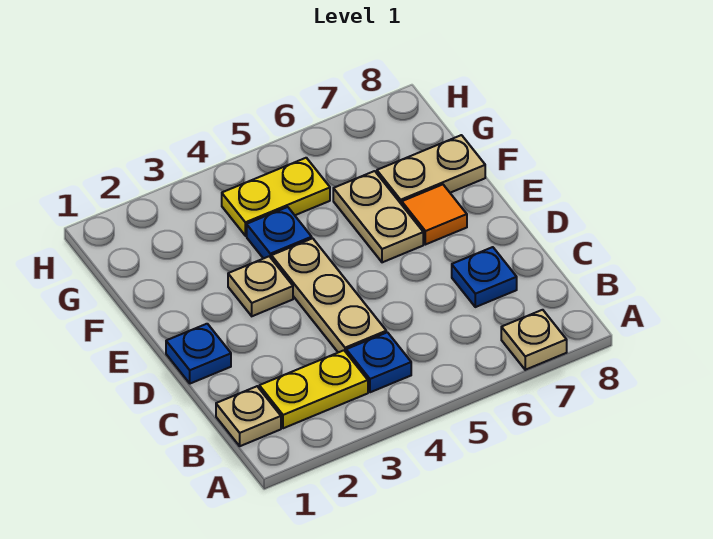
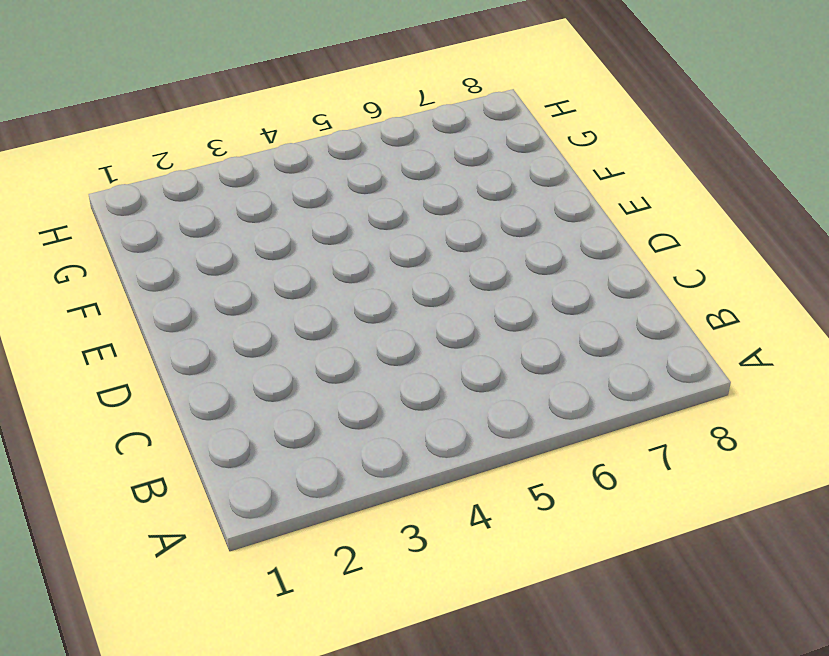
none -> tan plate A7 level 1
none -> tan plate B1 level 1
none -> yellow plate B2:B3 level 1

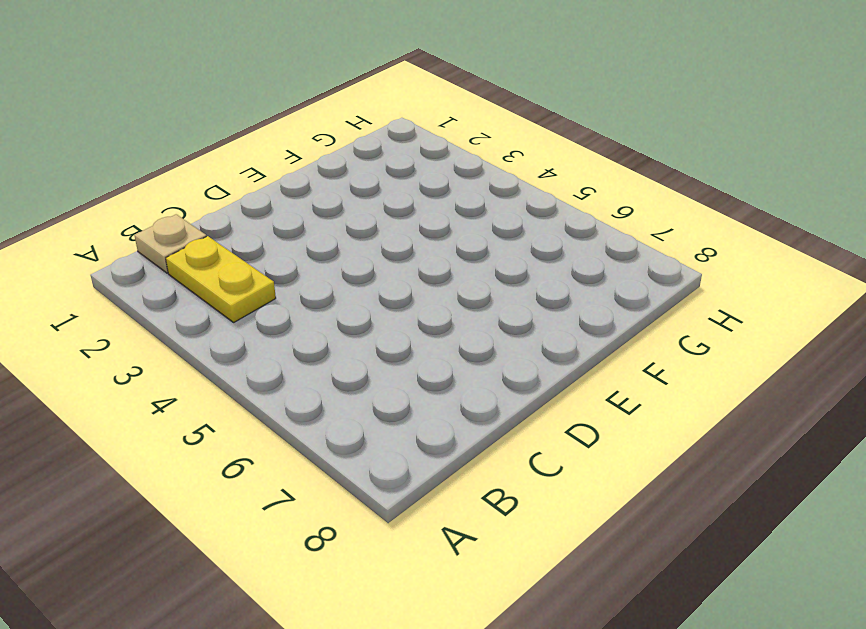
none -> tan plate A7 level 1
none -> blue plate B4 level 1
none -> tan plate C4:E4 level 1

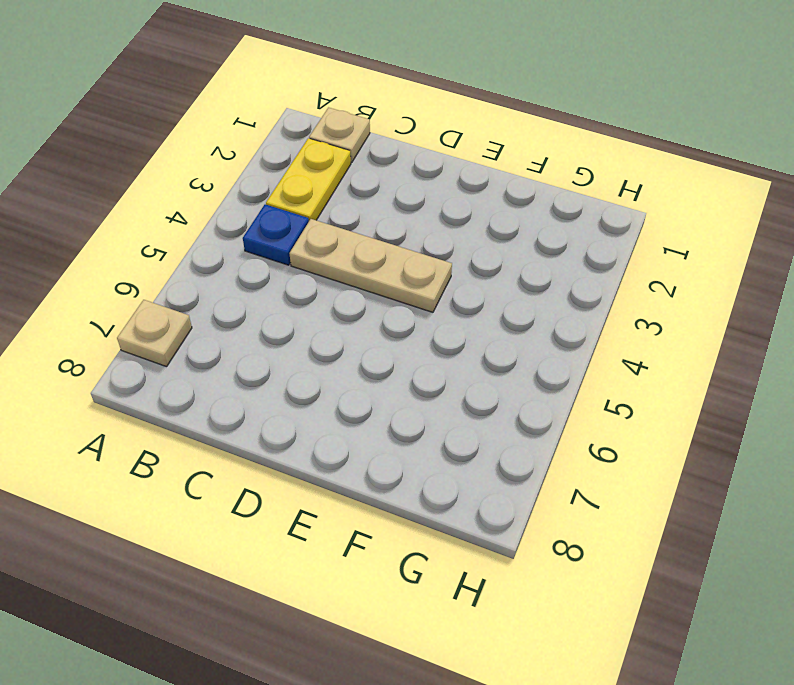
none -> blue plate C7 level 1
none -> blue plate D1 level 1
none -> tan plate E3 level 1

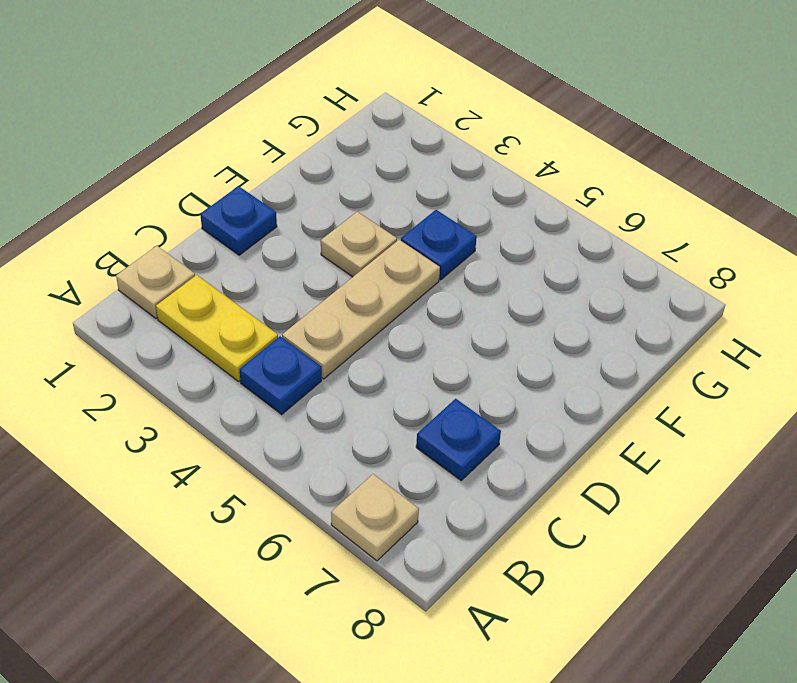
none -> tan plate E6:F6 level 1
none -> orange tile E7 level 1
none -> tan plate F7:F8 level 1

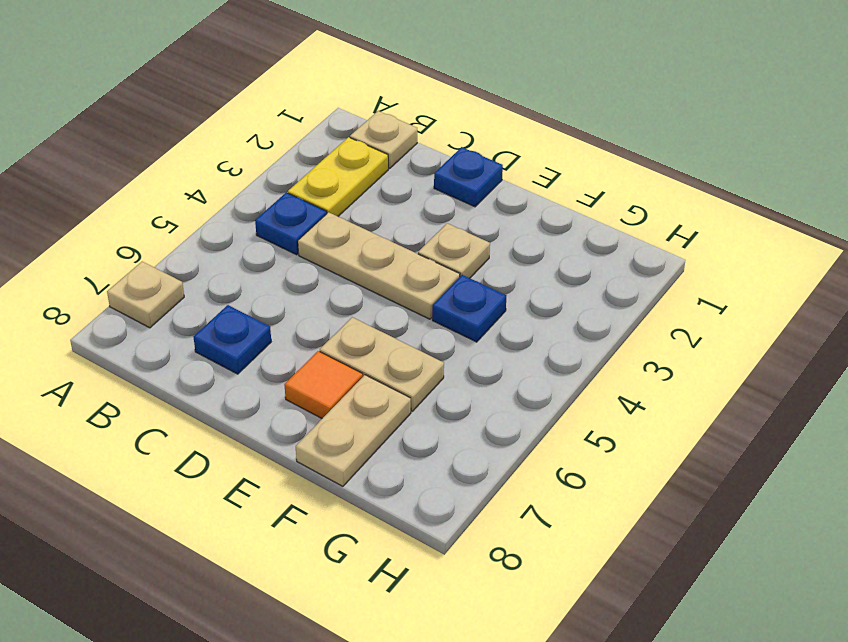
none -> yellow plate G4:G5 level 1

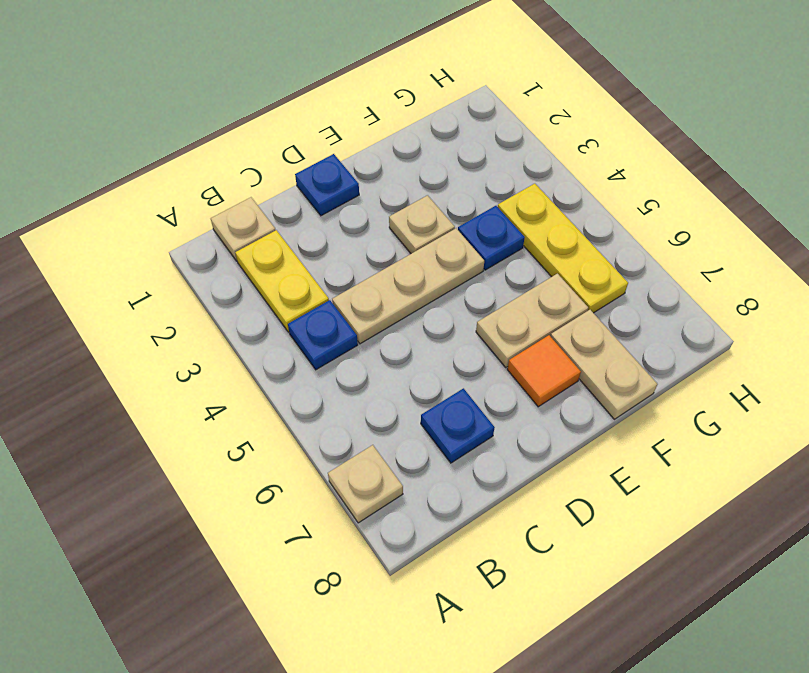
yellow plate G4:G6 level 1 -> yellow plate G4:G5 level 1

